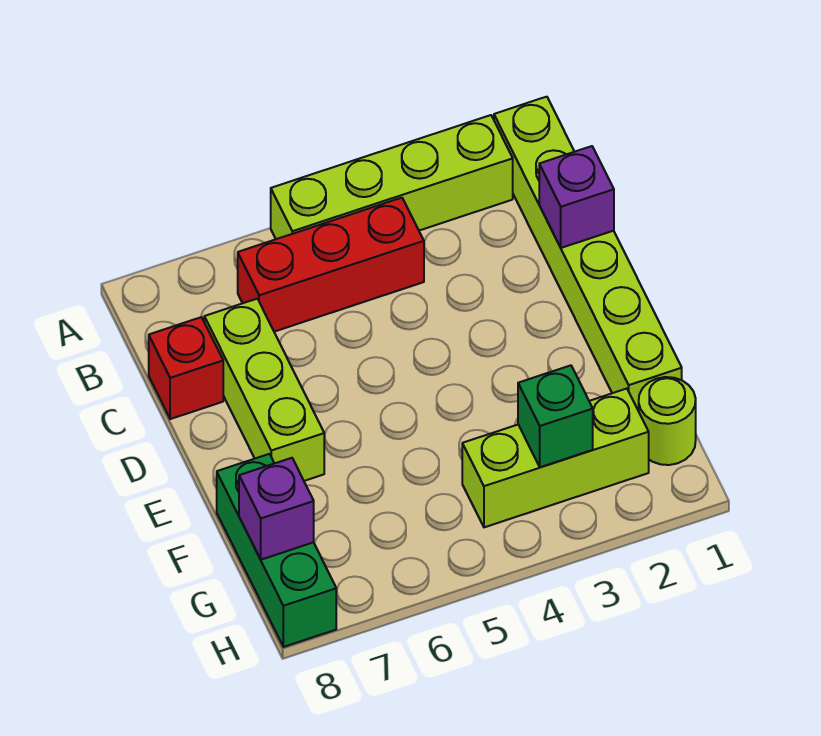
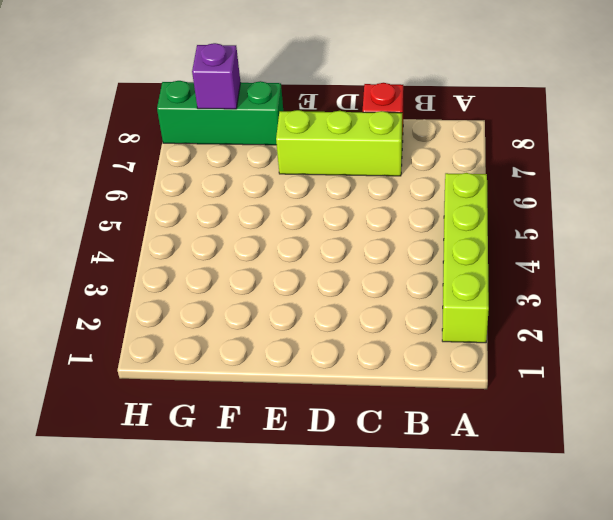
none -> lime brick A1:F1 level 1
none -> red brick B4:B6 level 1

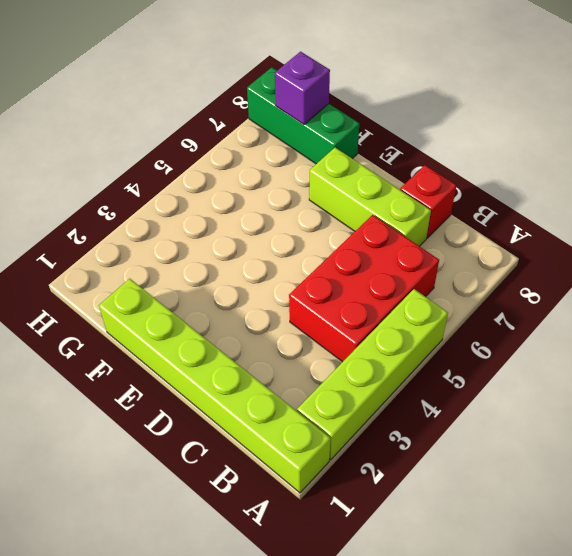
red brick B4:C6 level 1 -> red brick B4:B6 level 1
none -> lime round brick G1 level 1
none -> lime brick G2:G4 level 1

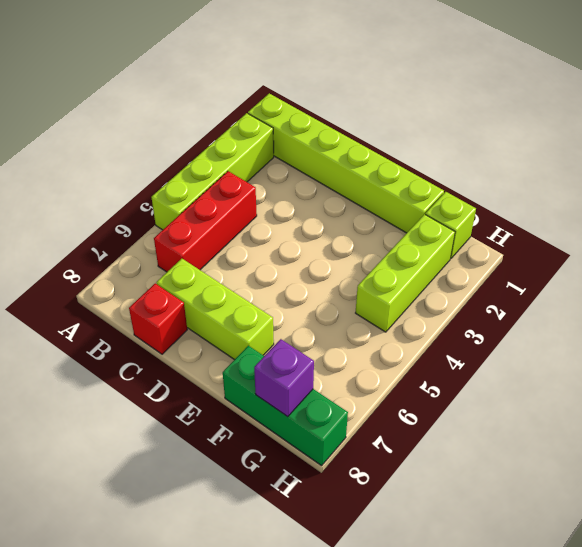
lime brick G1 level 1 -> lime round brick G1 level 1
none -> purple brick C1 level 2
none -> green brick G3 level 2

